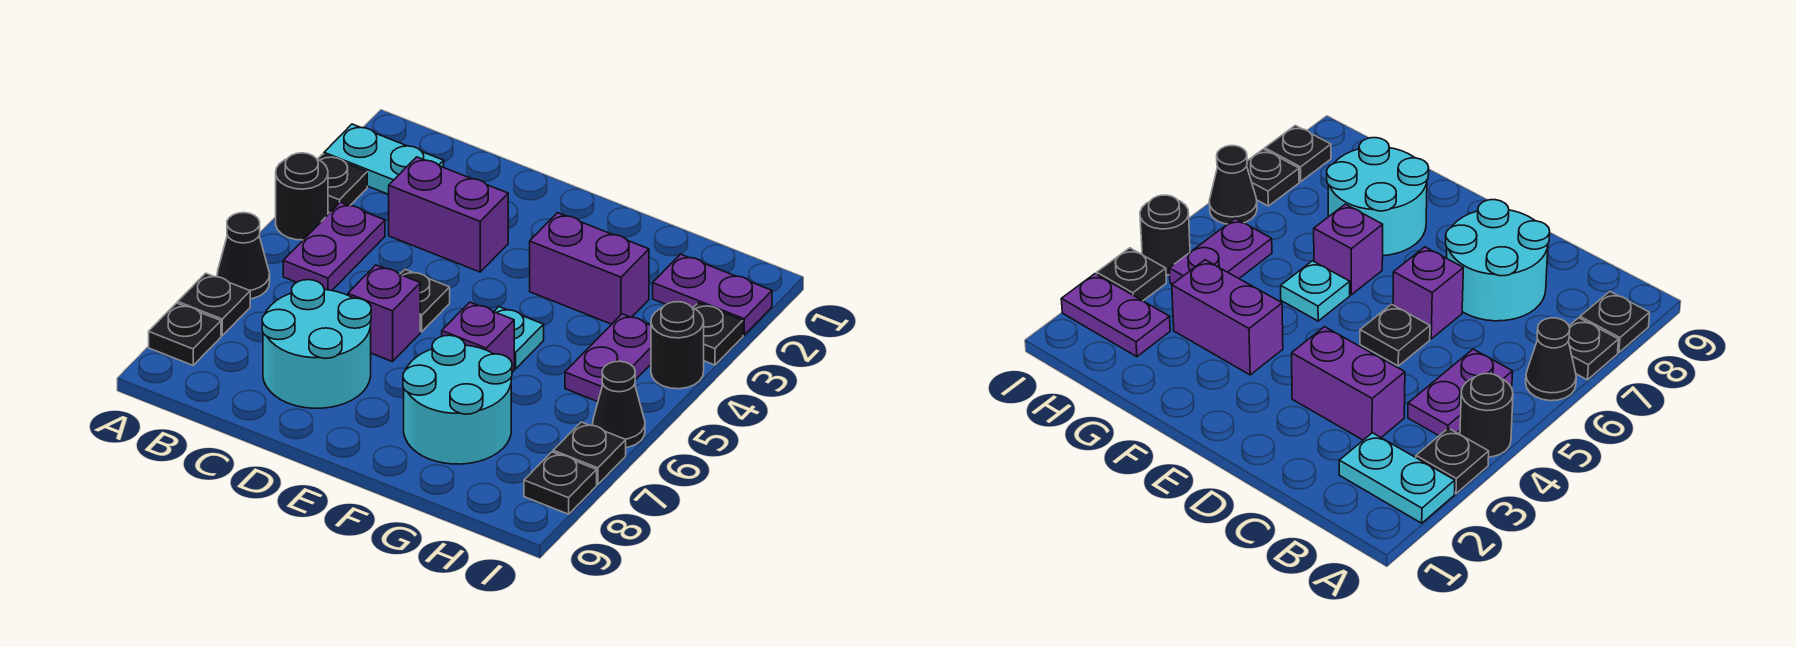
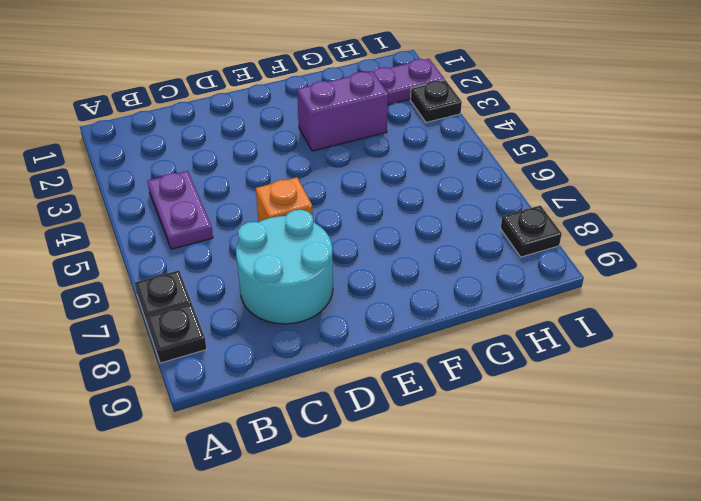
orange brick D6 level 1 -> purple brick D6 level 1
none -> cyan plate A2:B2 level 1
none -> black plate A3 level 1
none -> black round brick A4 level 1

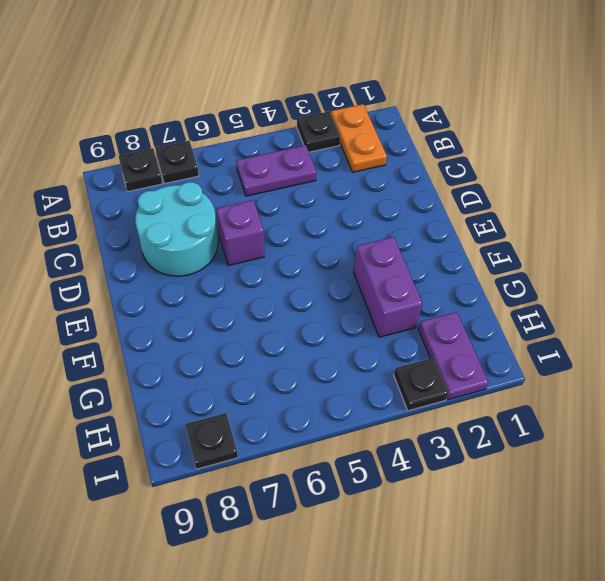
orange plate A2:B2 level 1 -> cyan plate A2:B2 level 1
none -> black round brick A4 level 1
none -> black cone A6 level 1
none -> purple brick C3:D3 level 1

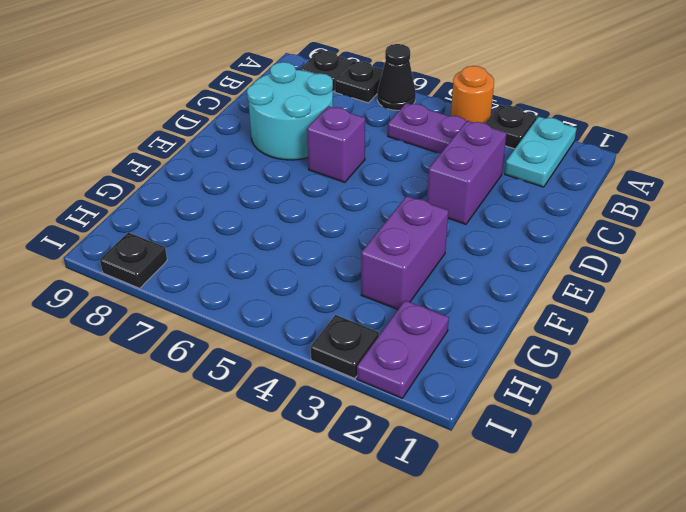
orange round brick A4 level 1 -> black round brick A4 level 1
none -> black plate D5 level 1
none -> cyan plate F5 level 1
none -> purple brick F6 level 1

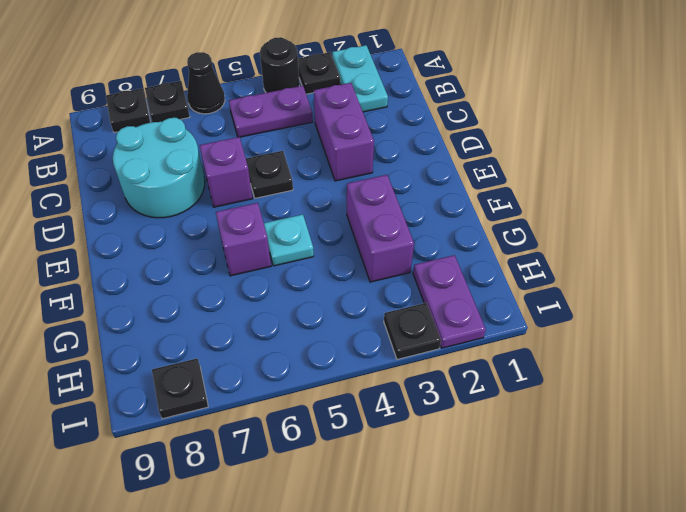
none -> cyan round brick F7:G8 level 1
none -> purple plate H4:H5 level 1
none -> black round brick I4 level 1

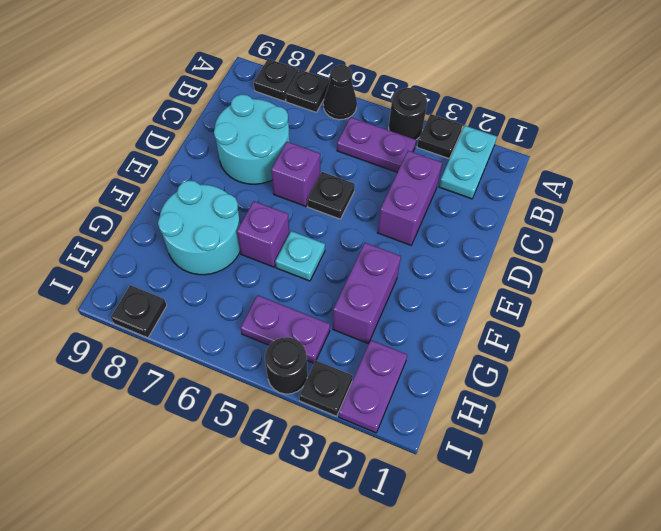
none -> black cone I6 level 1
none -> black plate I7 level 1

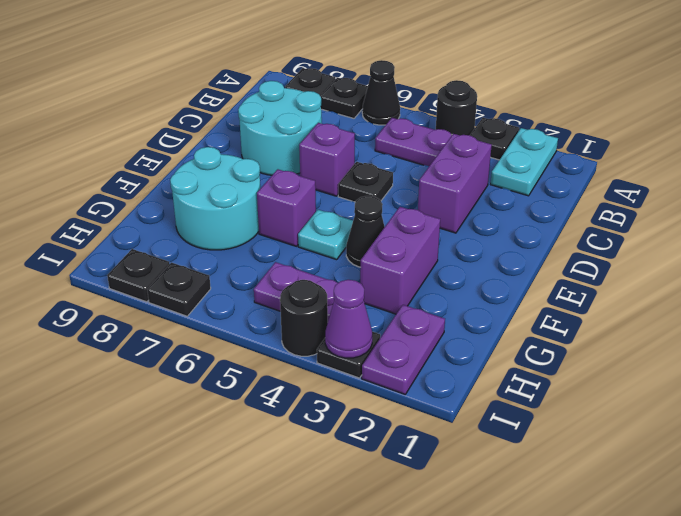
black cone F4 level 1 -> black cone I6 level 1
purple cone I3 level 2 -> none

